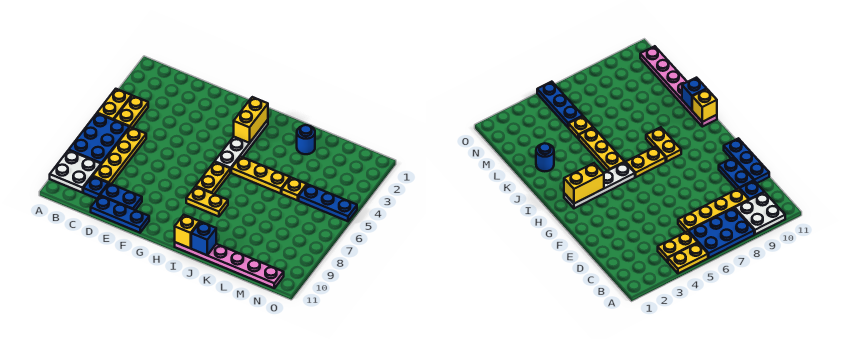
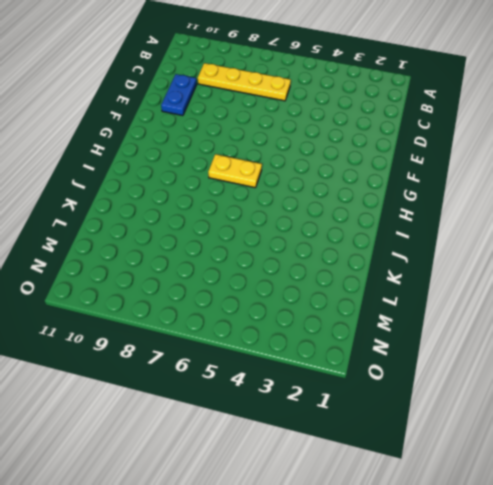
none -> yellow plate A4:A5 level 1
none -> blue plate A6:B8 level 1
none -> white plate A9:B10 level 1

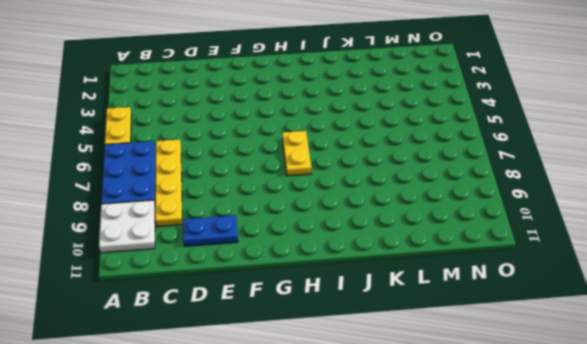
none -> yellow plate B4:B5 level 1
none -> blue plate C10 level 1
none -> blue plate D11:F11 level 1

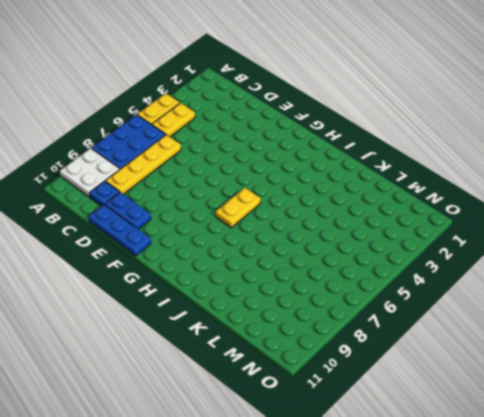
none -> white plate H2:H5 level 1
none -> yellow plate H8:I8 level 1
none -> yellow plate I5:K5 level 1

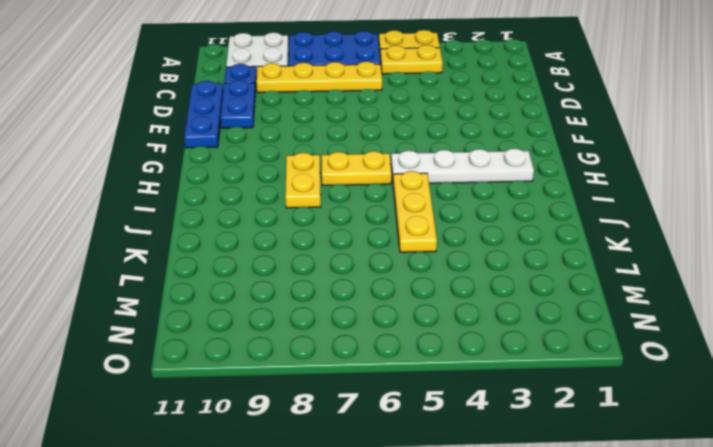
none -> pink plate I11:N11 level 1
none -> blue round brick K2 level 1
none -> yellow plate L5 level 1

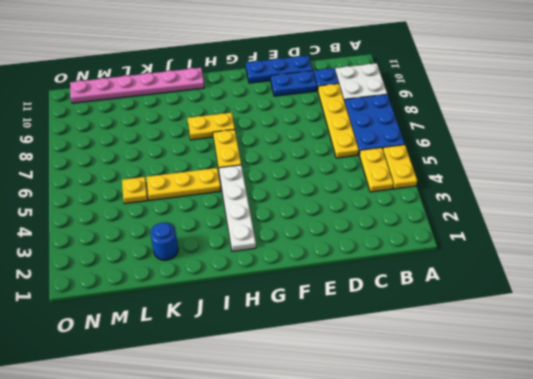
none -> blue plate M5:O5 level 1
none -> yellow brick H2:H3 level 2
none -> yellow brick I11 level 2

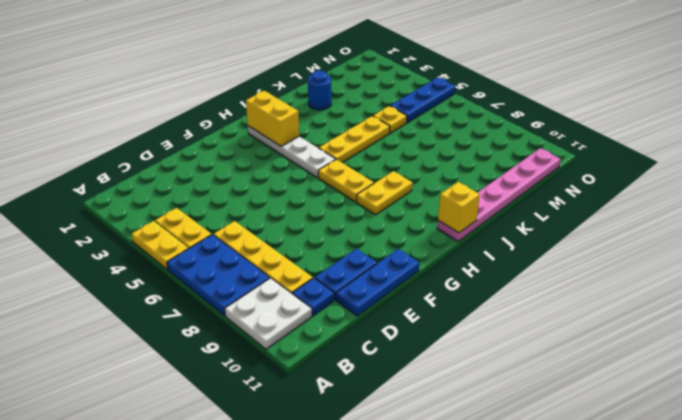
none -> blue brick J11 level 2

